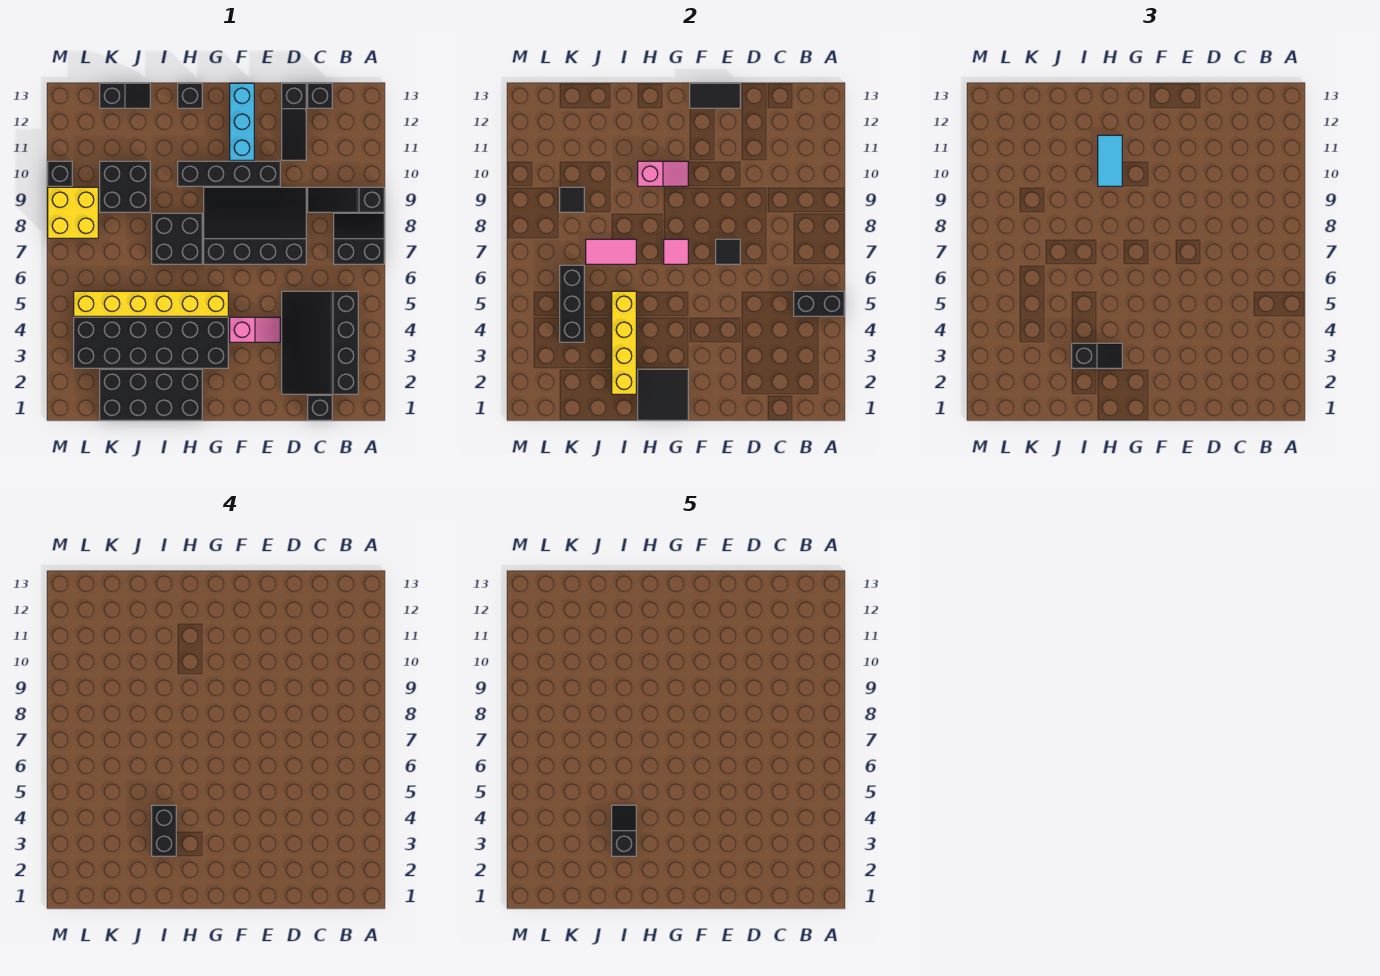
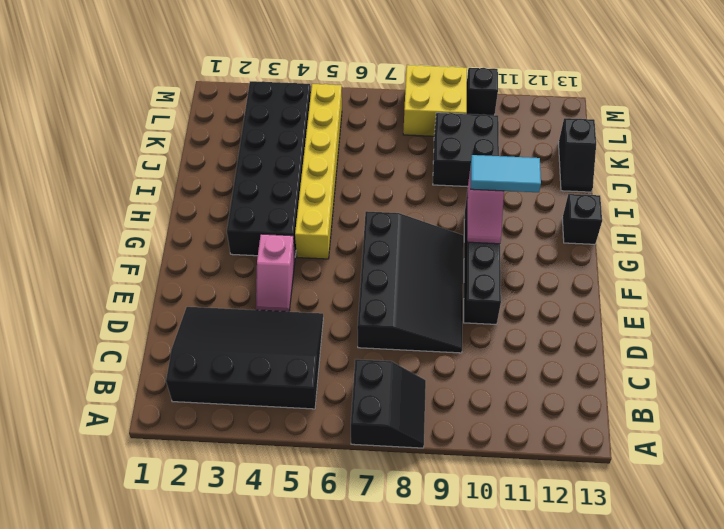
none -> black slope A9:C9 level 1 top A
none -> black brick C1 level 1
none -> black brick C13 level 1
none -> black slope D11:D13 level 1 top 13

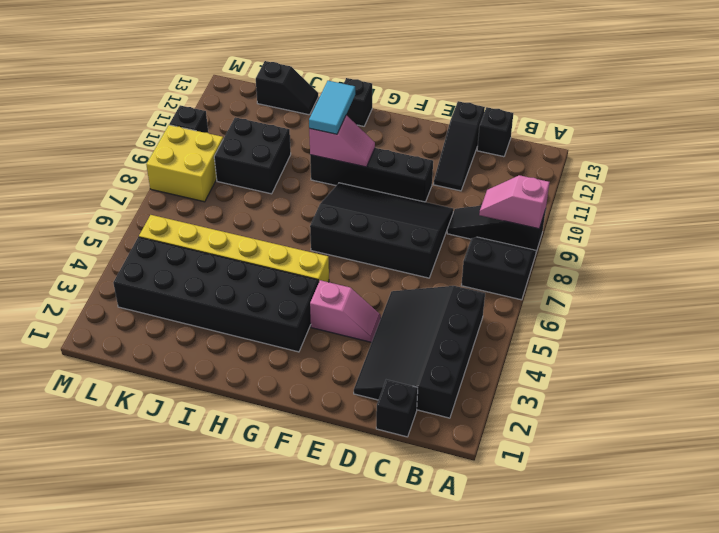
pink slope A9:B9 level 2 top A -> none
none -> cyan brick F11:F13 level 1
none -> black brick H1:K2 level 1
none -> black brick H7:I8 level 1
none -> black brick A5:B5 level 2

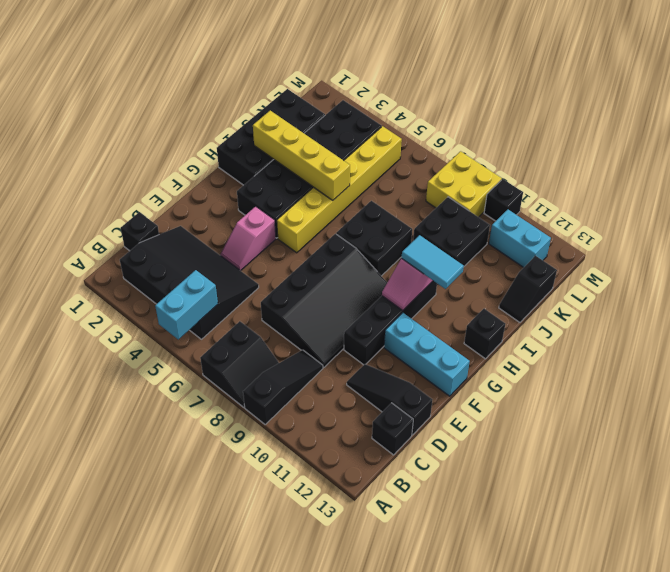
cyan brick A5:B5 level 2 -> black brick A5:B5 level 2
cyan brick L11:L12 level 1 -> none
none -> black tile E7 level 2
none -> black tile E13:F13 level 2
none -> black tile G1:H2 level 2
none -> pink tile G7 level 2

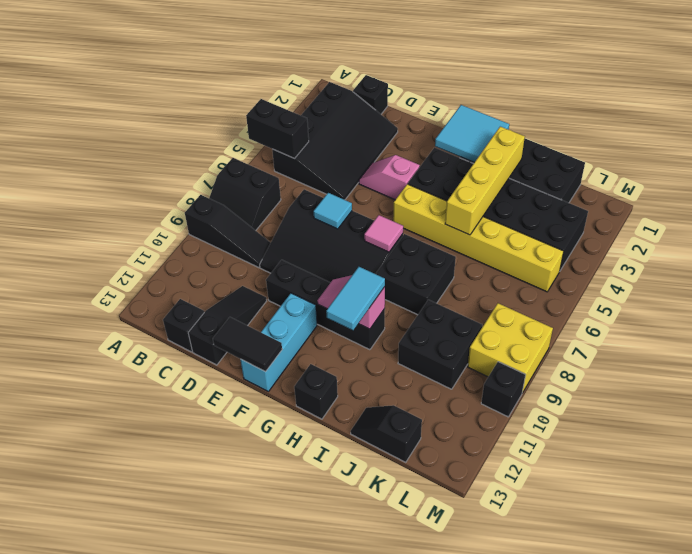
cyan tile E7 level 2 -> black tile E7 level 2
cyan tile G1:H2 level 2 -> black tile G1:H2 level 2
none -> pink tile I7:J7 level 2
none -> black brick K4:K6 level 2
none -> black tile K9 level 2
none -> black slope H3:I3 level 3 top I

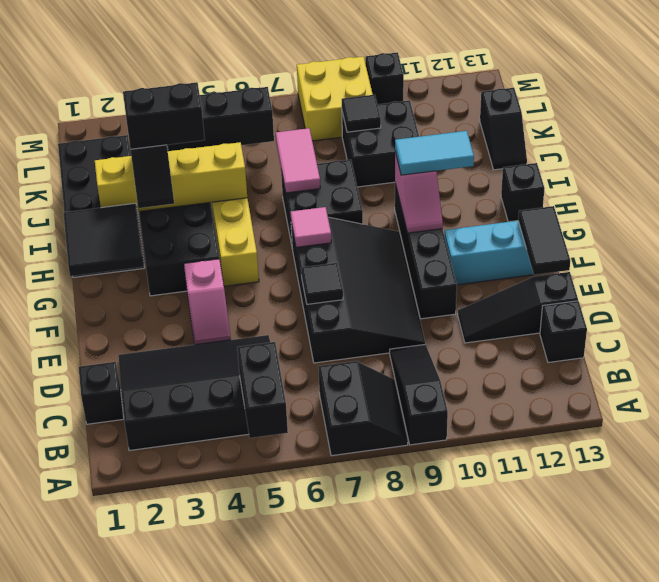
none -> black slope I3:I4 level 5 top 3

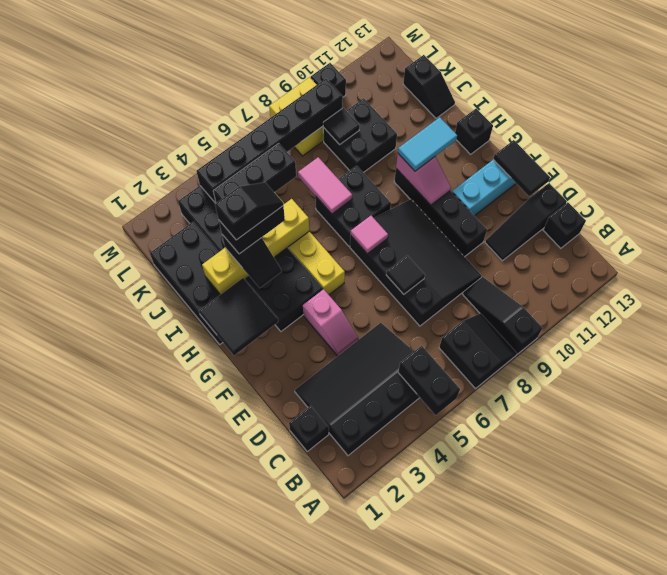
black brick L4:L9 level 2 -> none

